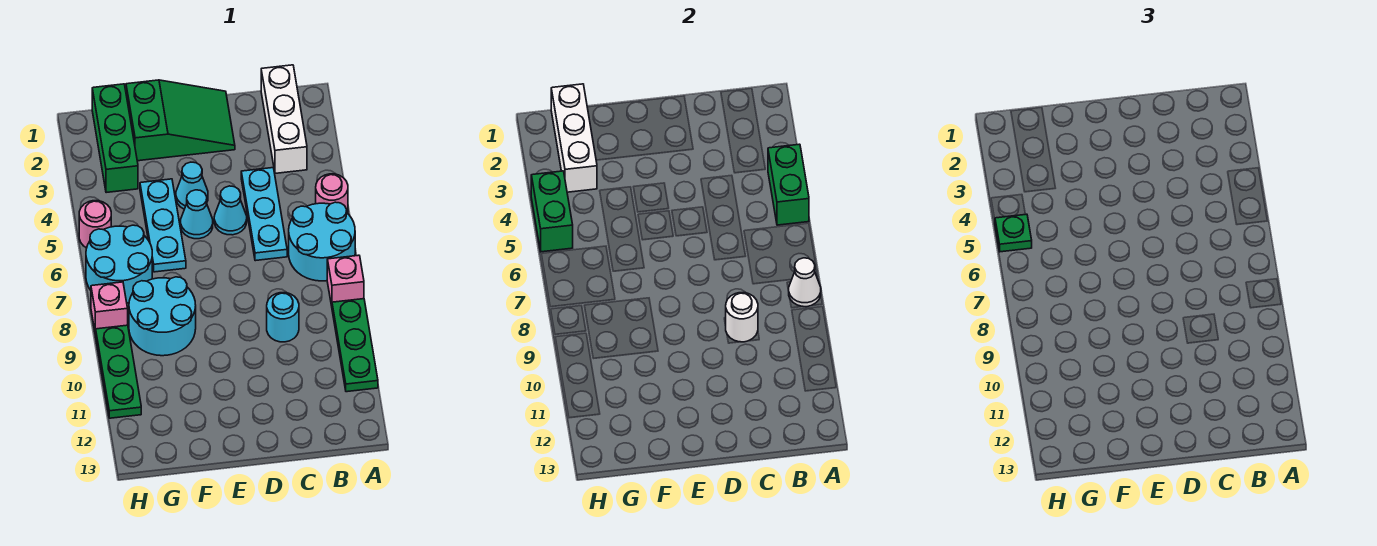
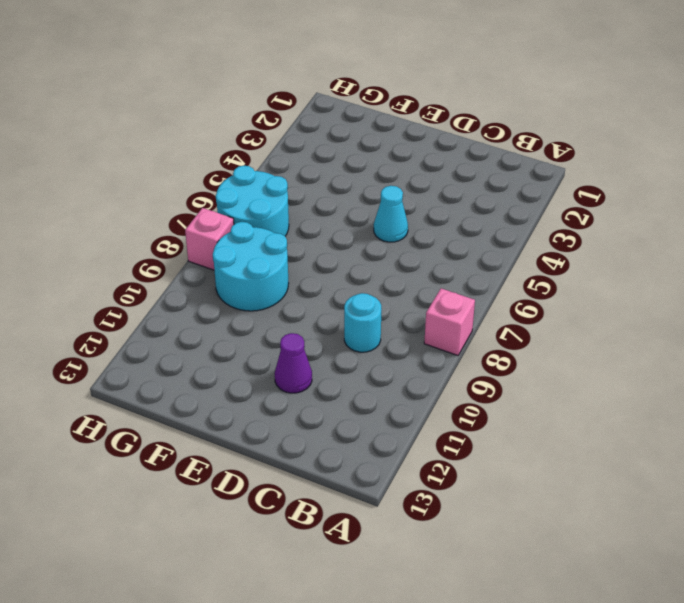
purple cone D11 level 1 -> none
none -> pink round brick A5 level 1
none -> cyan round brick A6:B7 level 1
none -> green plate A9:A11 level 1

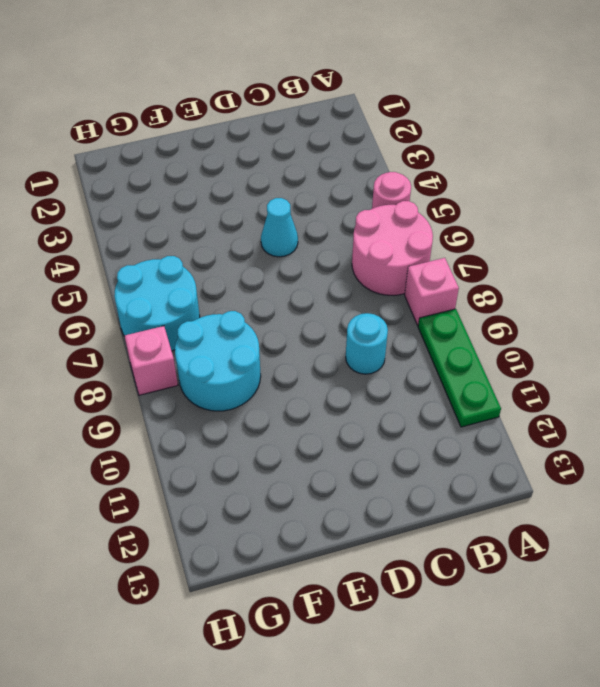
pink round brick A6:B7 level 1 -> cyan round brick A6:B7 level 1
none -> white brick B1:B3 level 1
none -> cyan plate C4:C6 level 1
none -> green slope D1:F2 level 1 top F

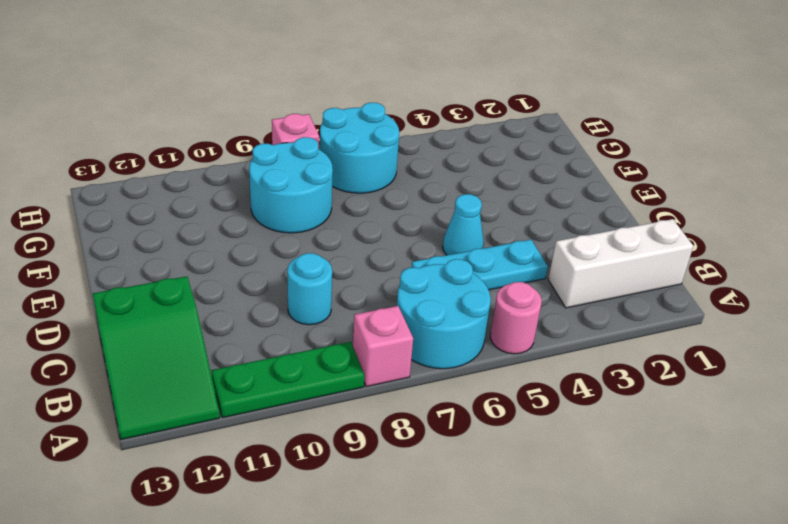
green slope A12:C13 level 1 top C -> green slope D1:F2 level 1 top F
none -> cyan cone E4 level 1
none -> cyan cone E5 level 1
none -> cyan plate F4:F6 level 1

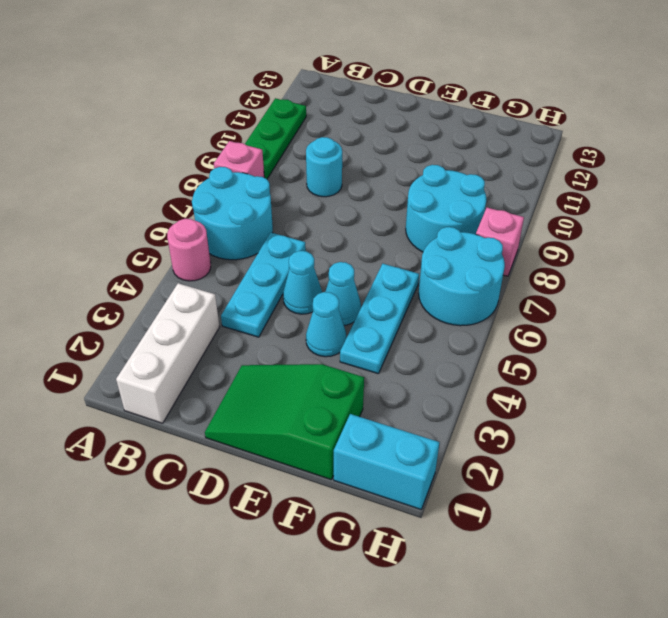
cyan brick G1:H1 level 1 -> green brick G1:G3 level 1
none -> pink round brick H5 level 1
none -> green plate H9:H11 level 1
none -> green brick A4:A5 level 2

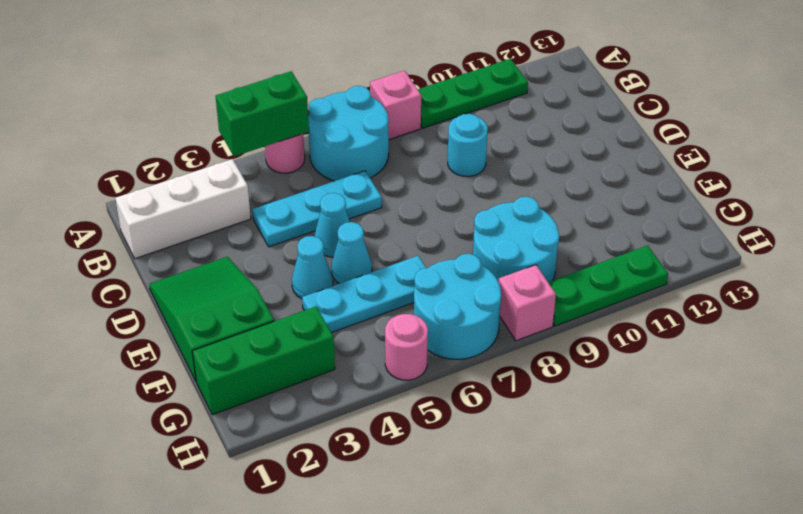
none -> white cone A8 level 2
none -> white round brick C9 level 2
none -> white brick G1:G3 level 2

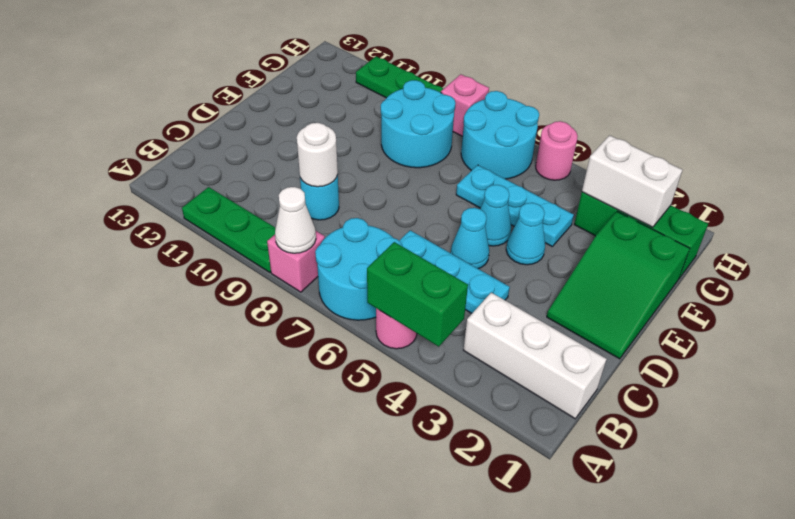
white brick G2:G3 level 2 -> white brick G1:G3 level 2
none -> green brick H4:H5 level 2
none -> green plate H5 level 3

